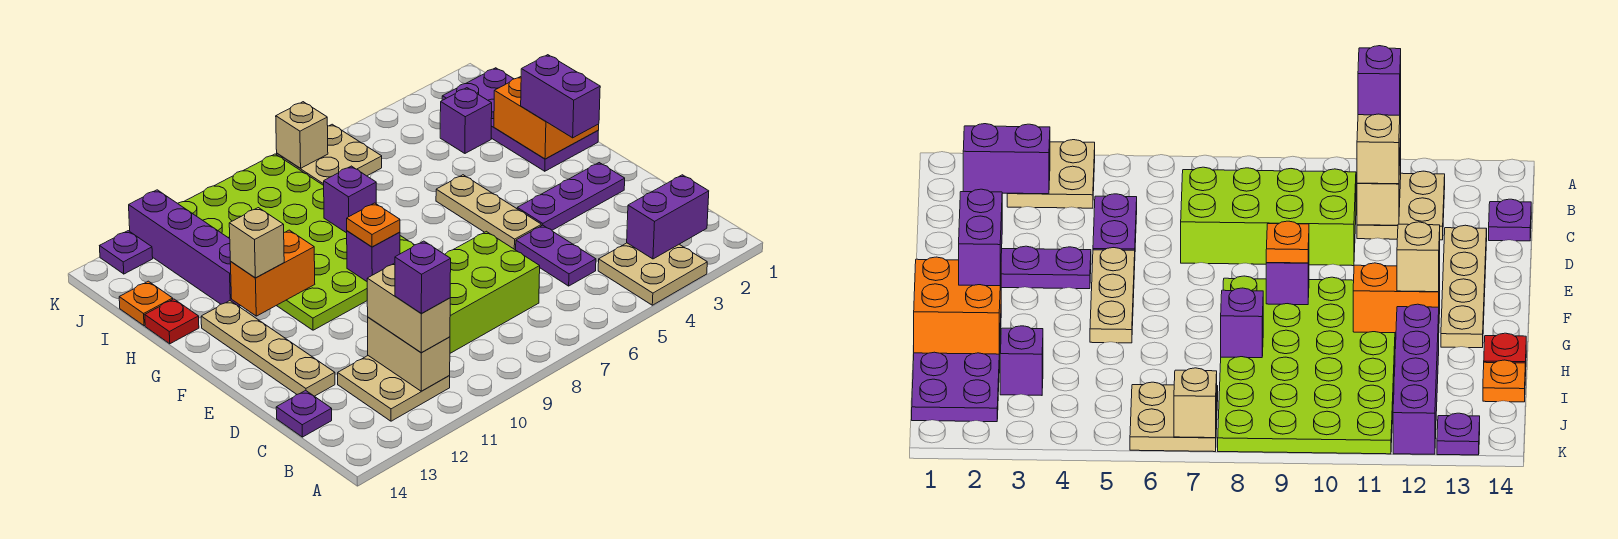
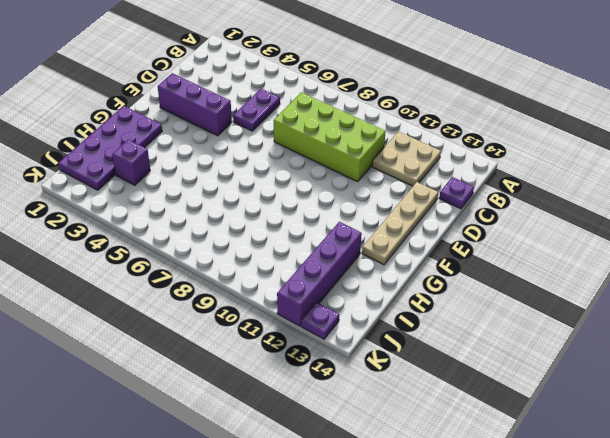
purple brick E2:E4 level 1 -> purple plate E2:E4 level 1
none -> tan plate A3:B4 level 1
none -> tan plate E5:G5 level 1
none -> lime plate F8:K11 level 1

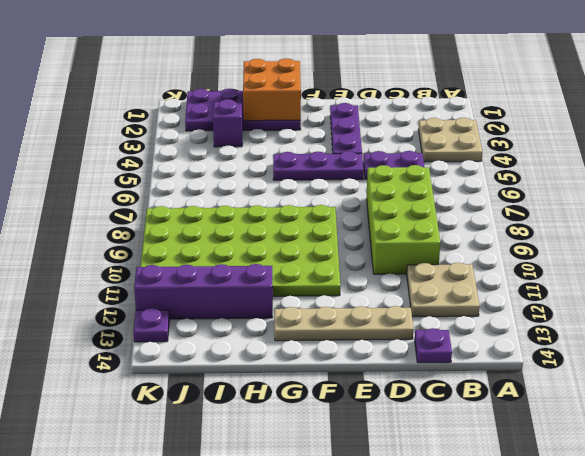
purple plate E5:G5 level 1 -> tan plate E5:G5 level 1
none -> red plate H14 level 1
none -> orange plate I14 level 1
none -> tan plate J6:K7 level 1

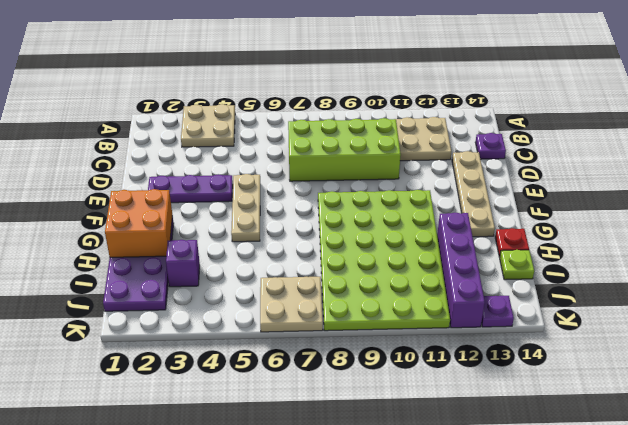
lime plate I14 level 1 -> orange plate I14 level 1
none -> purple plate C5:D5 level 1
none -> purple brick B2:B3 level 2
none -> tan brick B11:C11 level 2

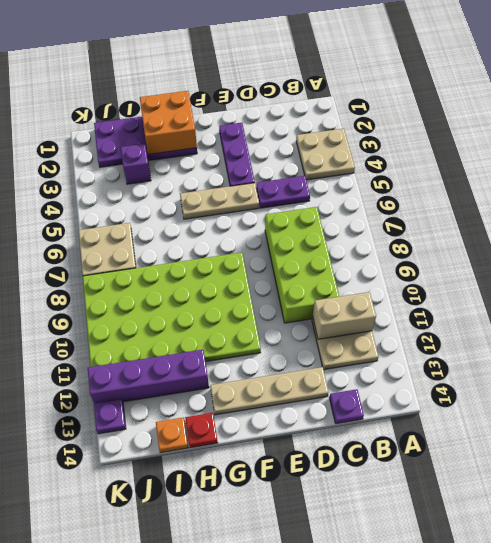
none -> purple brick B2:B3 level 2
none -> purple brick F9 level 2
none -> orange brick G11:G12 level 2

